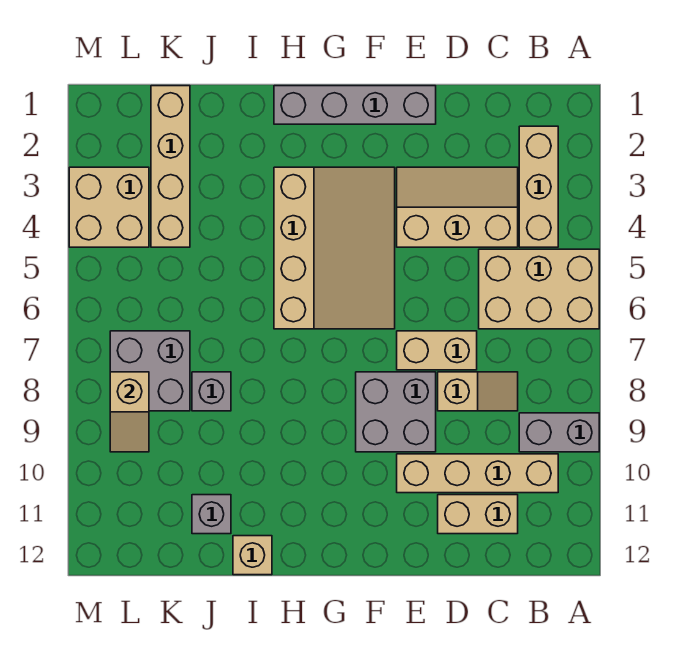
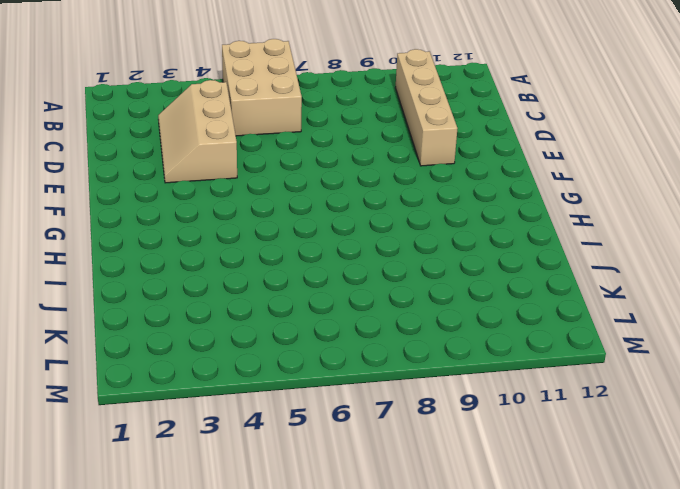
none -> grey brick A9:B9 level 1
none -> tan brick B2:B4 level 1
none -> tan slope C8:D8 level 1 top D

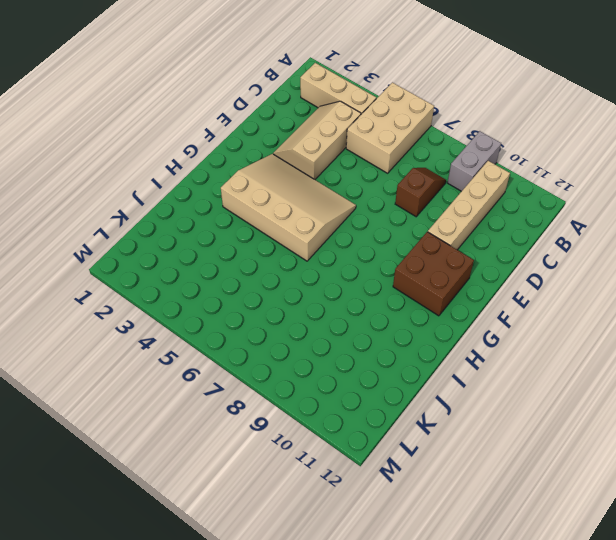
brown slope C8:D8 level 1 top D -> tan slope C8:D8 level 1 top D
brown brick F10:G11 level 1 -> none
none -> tan brick C11:D11 level 1
none -> tan brick D7:E7 level 1
none -> grey brick E1:H1 level 1

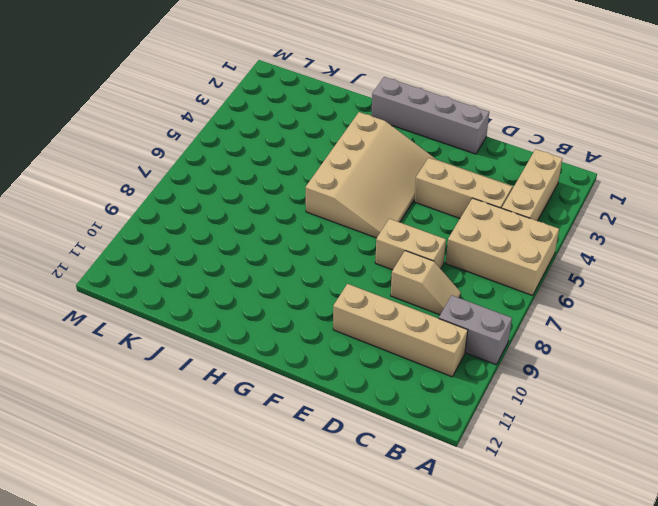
none -> tan brick C11:D11 level 1
none -> grey brick E8:F9 level 1
none -> tan brick I12 level 1

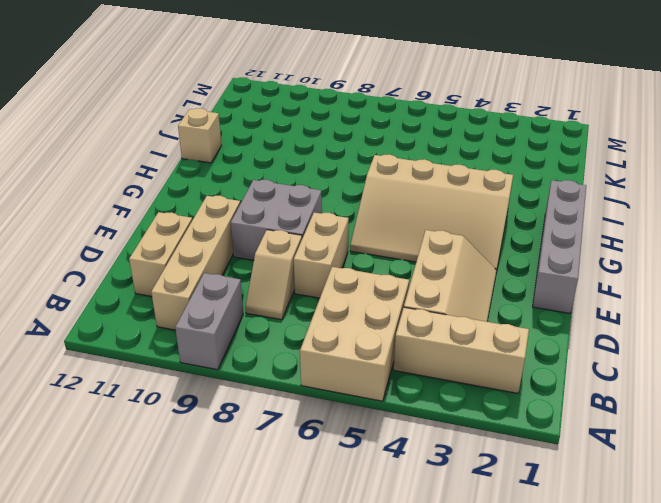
none -> grey brick J8 level 1
none -> grey brick J11 level 1
none -> tan brick K1:K4 level 1

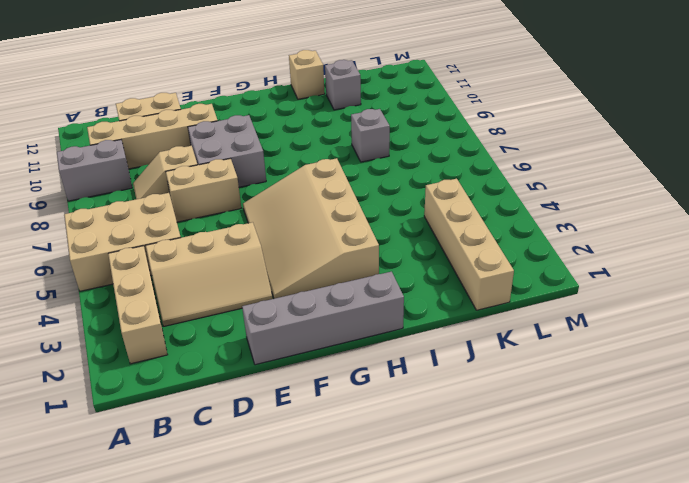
none -> grey brick K7:L8 level 1
none -> tan brick L3:M4 level 1
none -> tan slope L8:L9 level 2 top 8

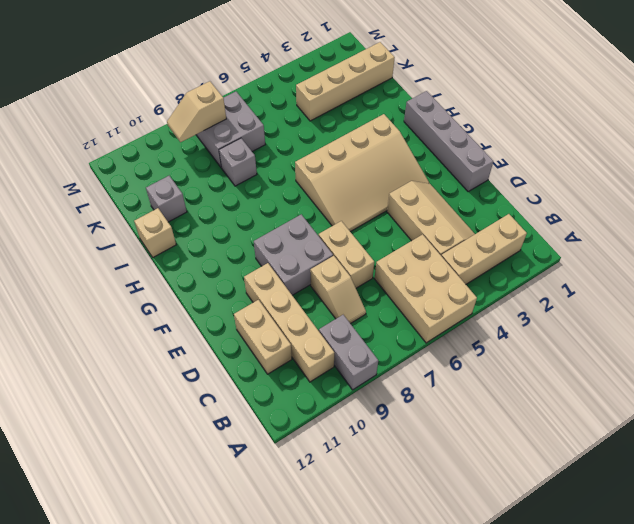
none -> tan brick L3:M4 level 1

